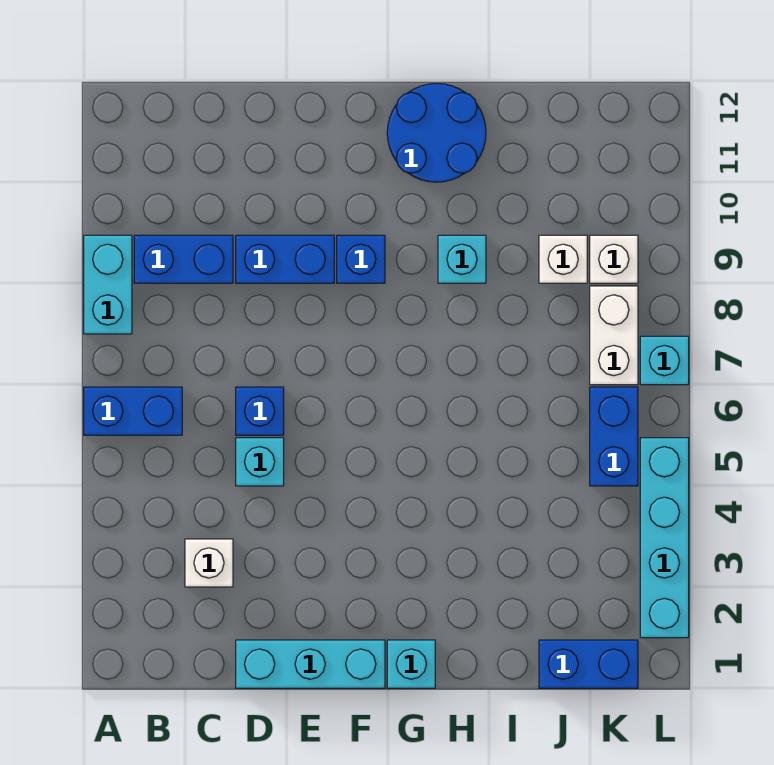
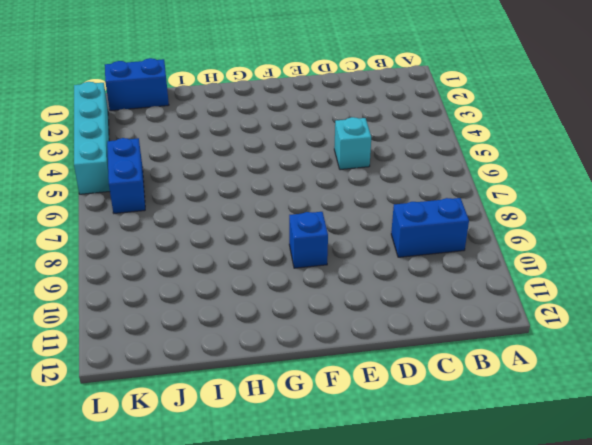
none -> blue brick A6:B6 level 1
none -> cyan brick A8:A9 level 1
none -> white brick C3 level 1

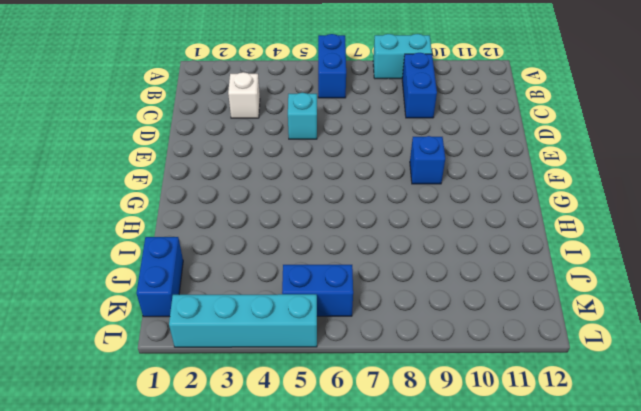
none -> cyan brick D1:F1 level 1
none -> blue brick D6 level 1
none -> blue brick D9:E9 level 1

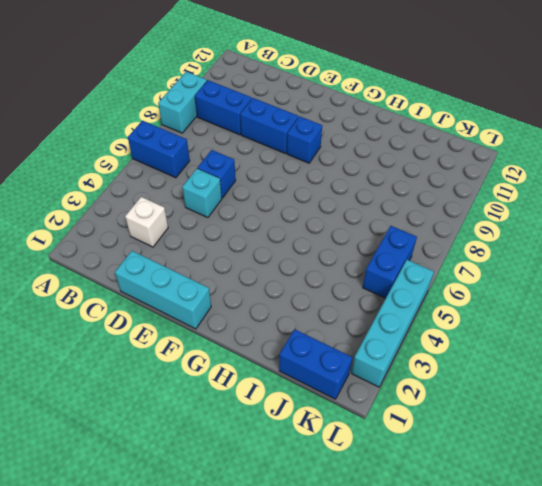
none -> cyan brick G1 level 1
none -> blue round brick G11:H12 level 1
none -> cyan brick H9 level 1

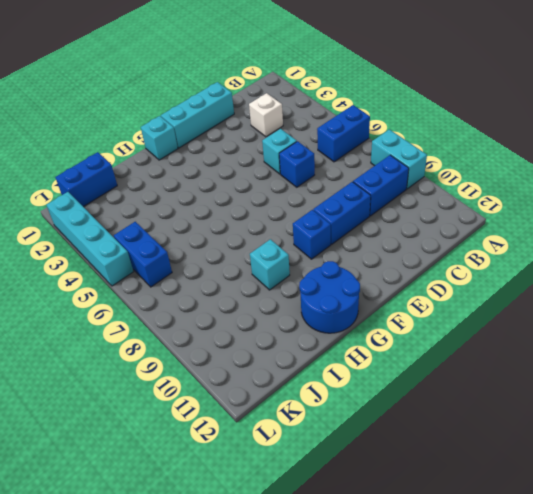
none -> white brick J9 level 1
none -> white brick K7:K8 level 1
none -> white brick K9 level 1

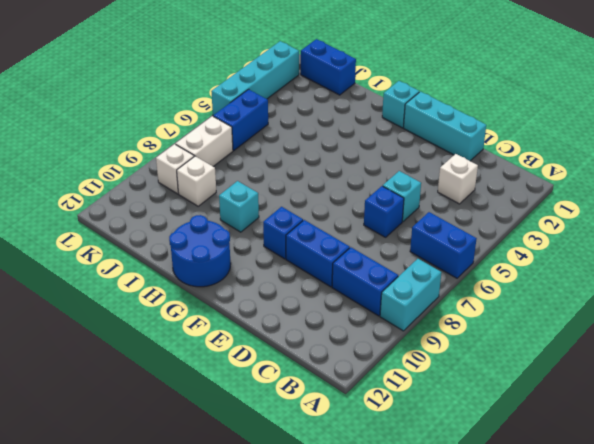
none -> cyan brick L7 level 1

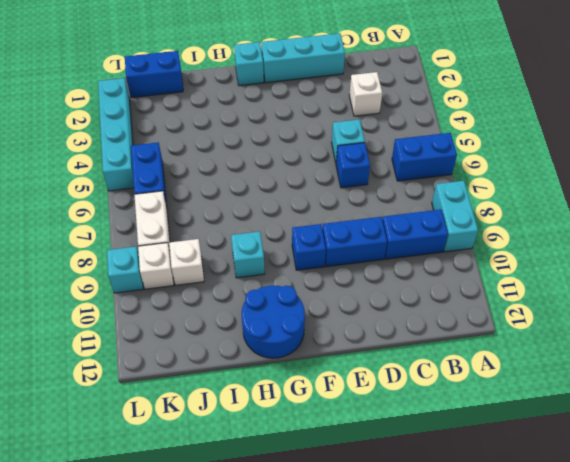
cyan brick L9 level 1 -> cyan brick L7 level 1

